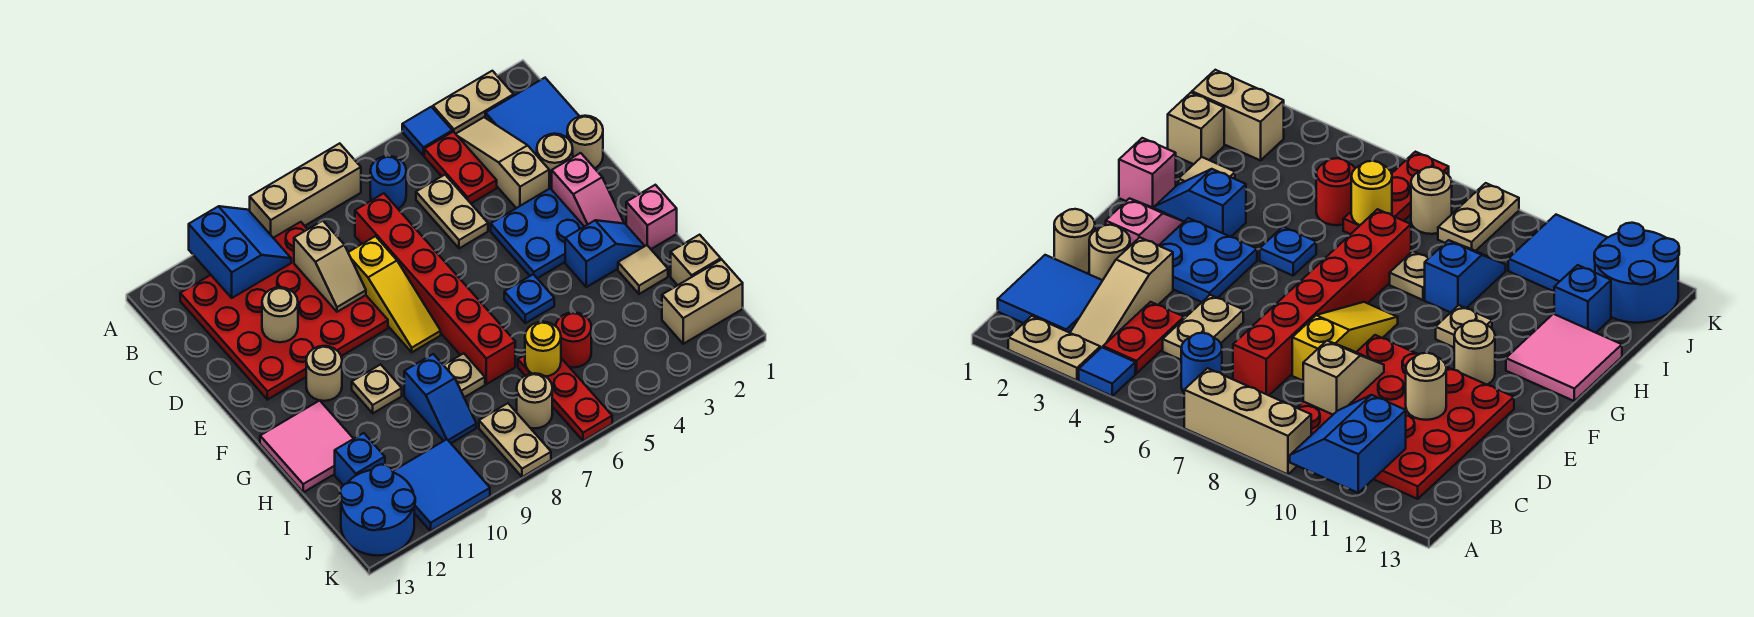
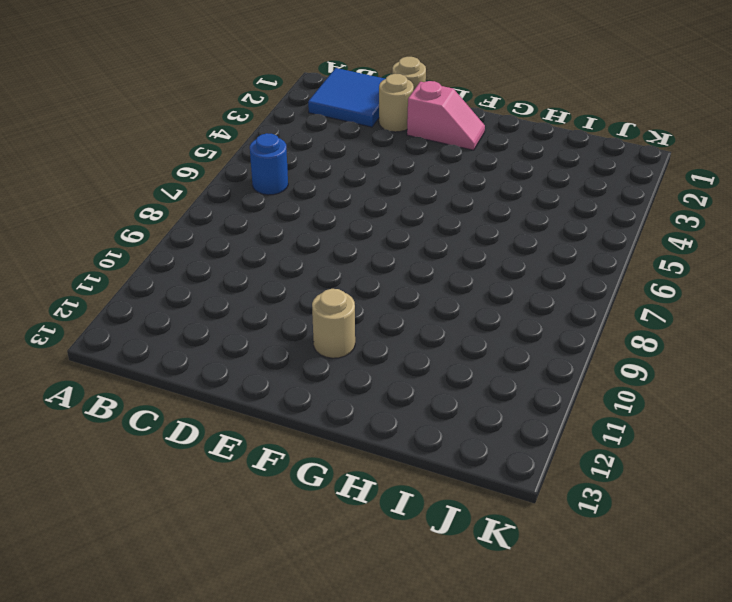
none -> tan plate A2:A3 level 1
none -> blue tile A4 level 1
none -> tan brick A7:A9 level 1
none -> tan slope B3:D3 level 1 top D

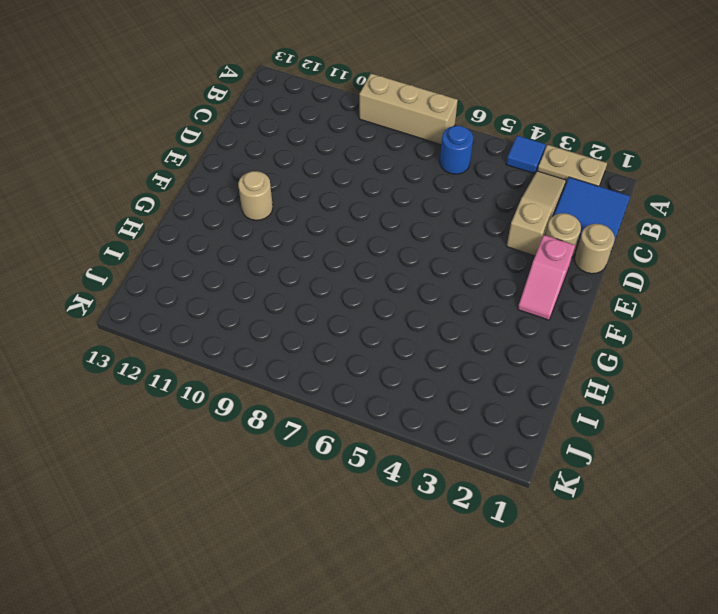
none -> red plate B4:C4 level 1
none -> red plate B9:E12 level 1
none -> tan plate C5:D5 level 1
none -> red brick C7:H7 level 1

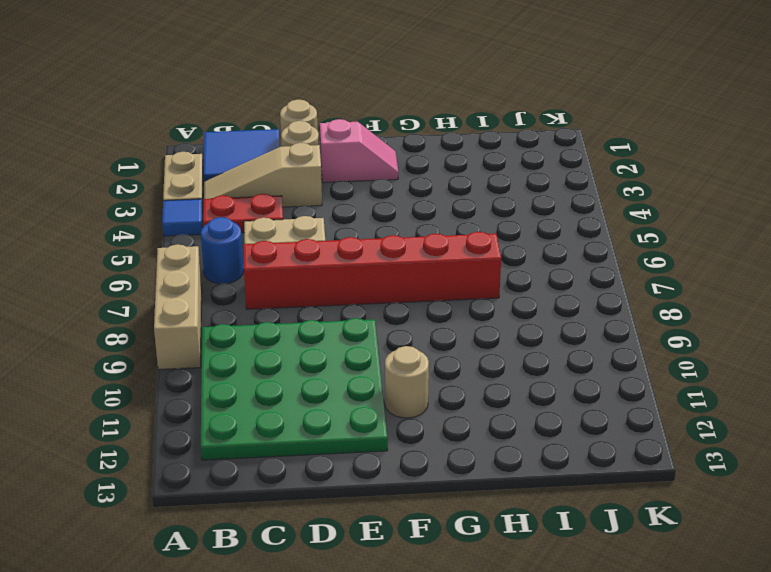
green plate B9:E12 level 1 -> red plate B9:E12 level 1
none -> yellow slope D8:F8 level 1 top D
none -> blue plate E3:F4 level 1
none -> pink brick G1 level 1
none -> blue slope G2:G3 level 1 top 3

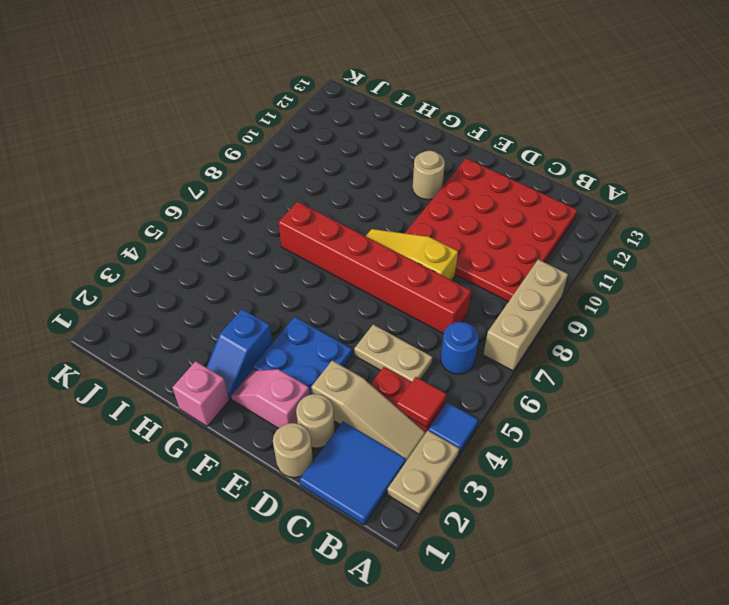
red tile B4 level 2 -> none
none -> blue plate G5 level 1
none -> tan plate G10 level 1
none -> pink tile G12:H13 level 1
none -> tan tile H2 level 1

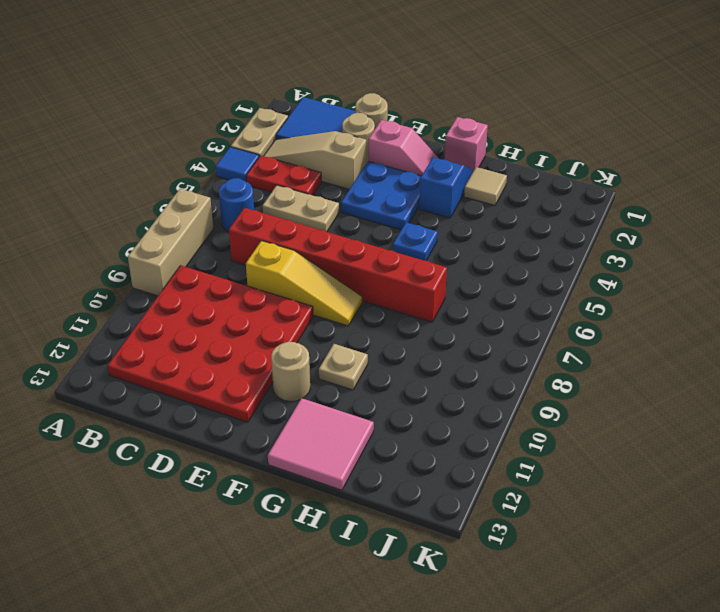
none -> tan plate H8 level 1
none -> blue slope H9:I9 level 1 top H
none -> tan brick I1 level 1
none -> red round brick I5 level 1

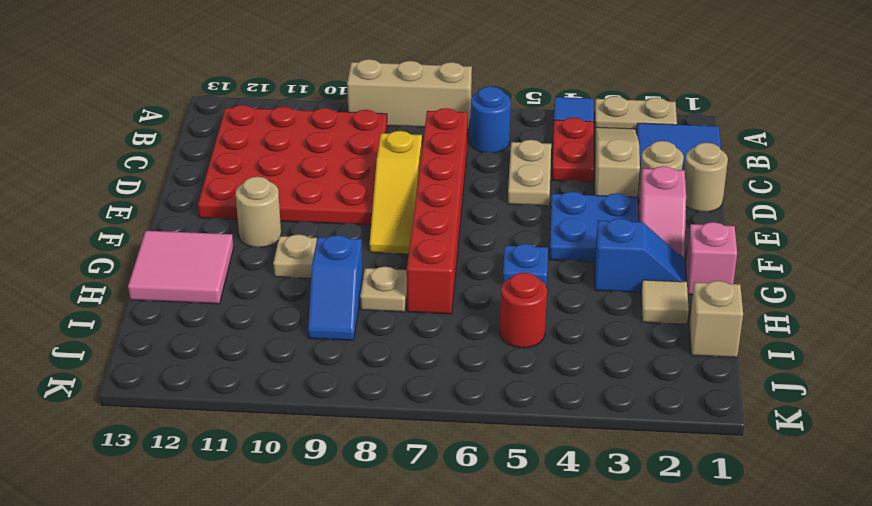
none -> red plate I6:K6 level 1
none -> blue brick I12 level 1
none -> tan brick J1:J2 level 1
none -> tan round brick J7 level 1

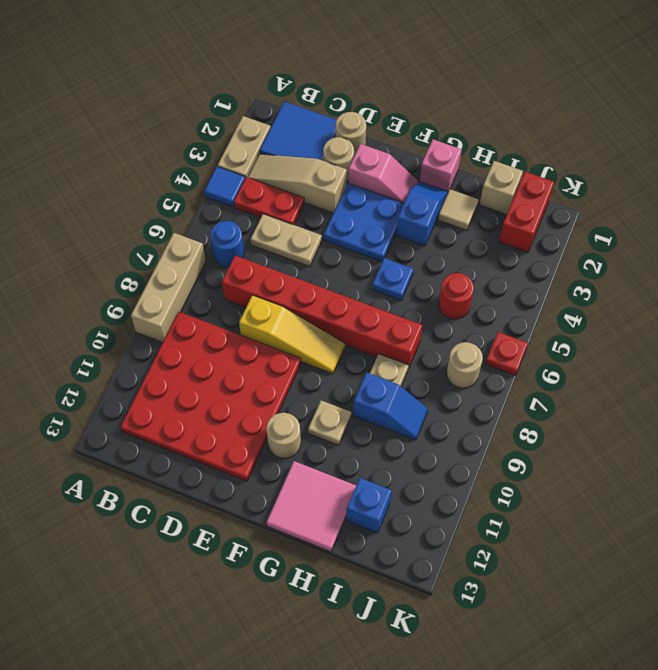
red brick J1:J2 level 1 -> tan brick J1:J2 level 1
red plate K6 level 1 -> red plate I6:K6 level 1
none -> tan plate J8:K8 level 1
none -> blue tile J10:K11 level 1
none -> blue round brick J12:K13 level 1
none -> blue slope A10:B11 level 2 top 11

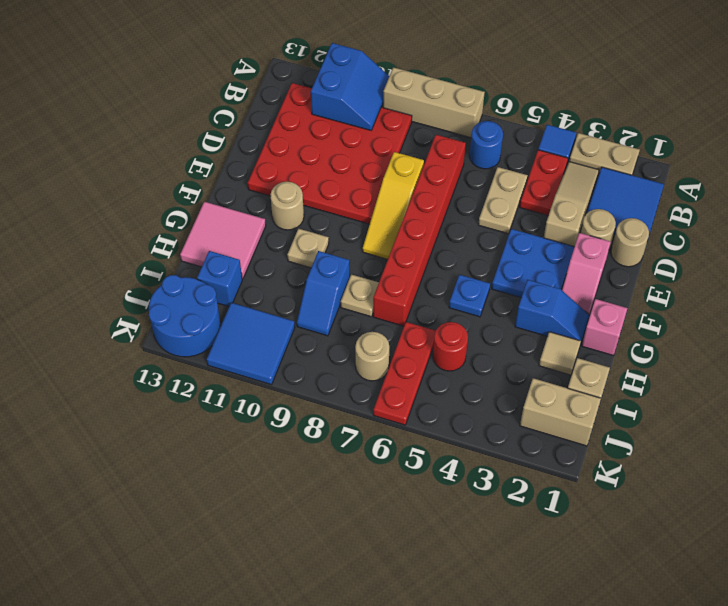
none -> tan plate J8:K8 level 1
none -> tan slope C9:D9 level 2 top C
none -> tan round brick D11 level 2
none -> yellow round brick I6 level 2

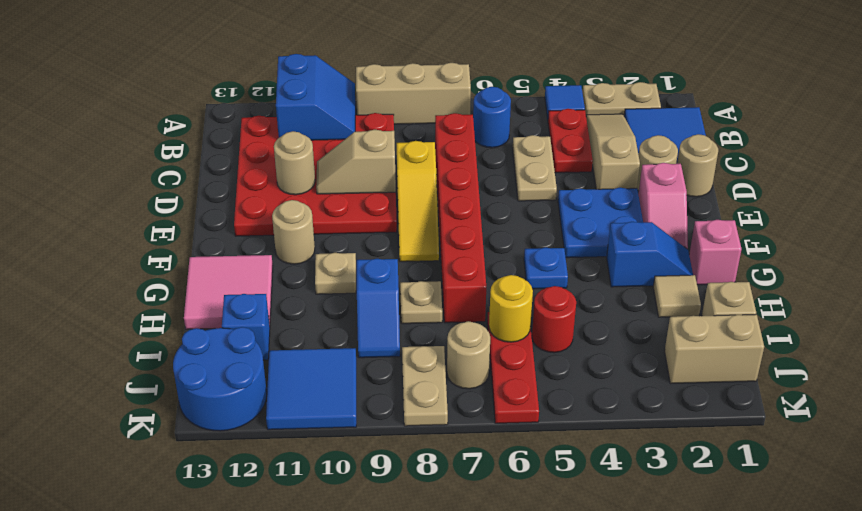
tan slope D9:D10 level 2 top 9 -> tan slope C9:D9 level 2 top C

